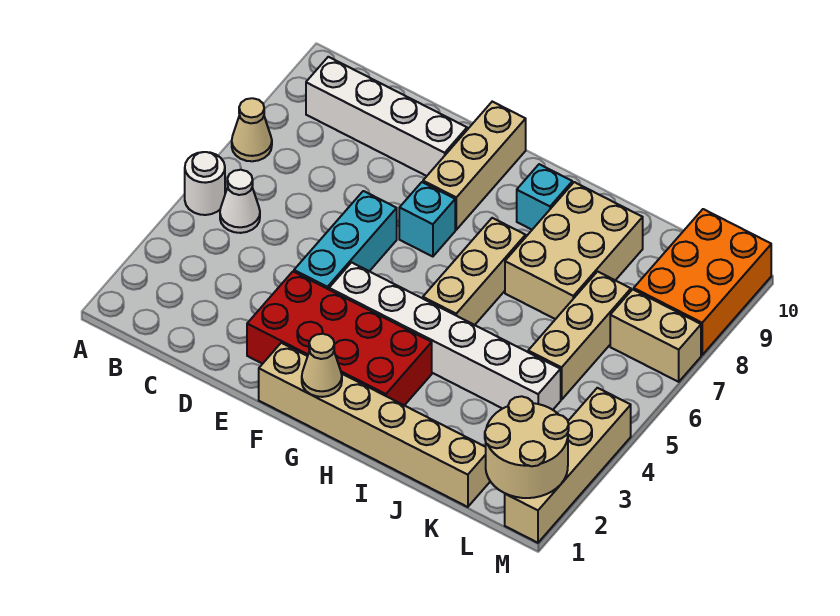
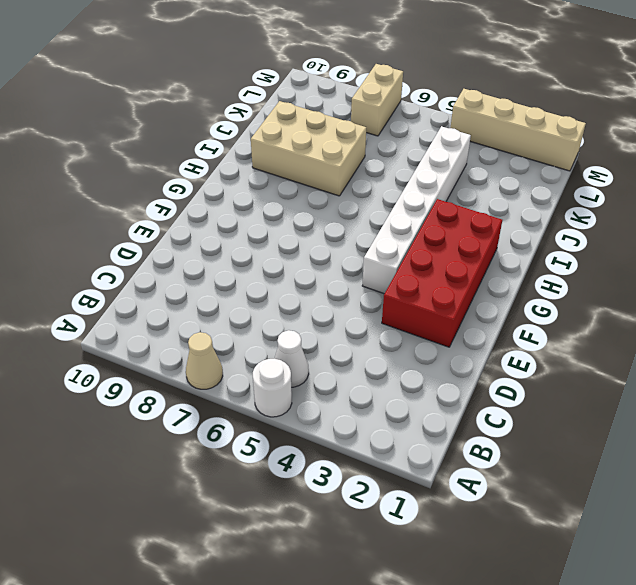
none -> white brick B9:E9 level 1
none -> cyan brick E4:E6 level 1
none -> tan brick F1:K1 level 1

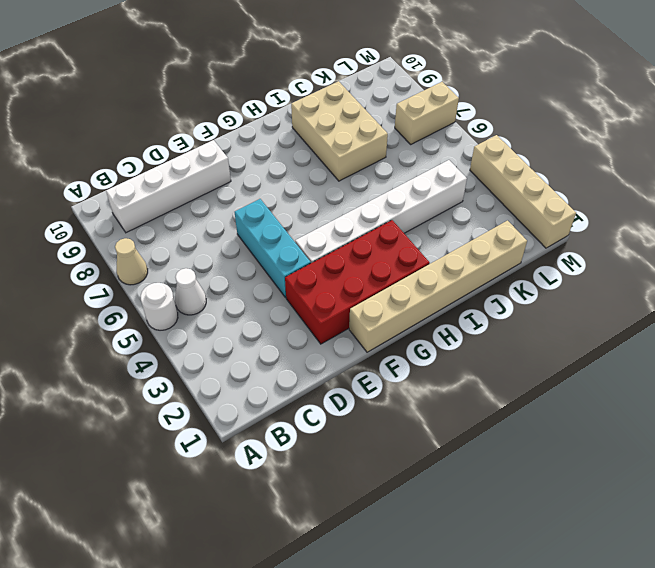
none -> cyan brick F7 level 1
none -> tan brick F8:F10 level 1
none -> tan brick H5:H7 level 1

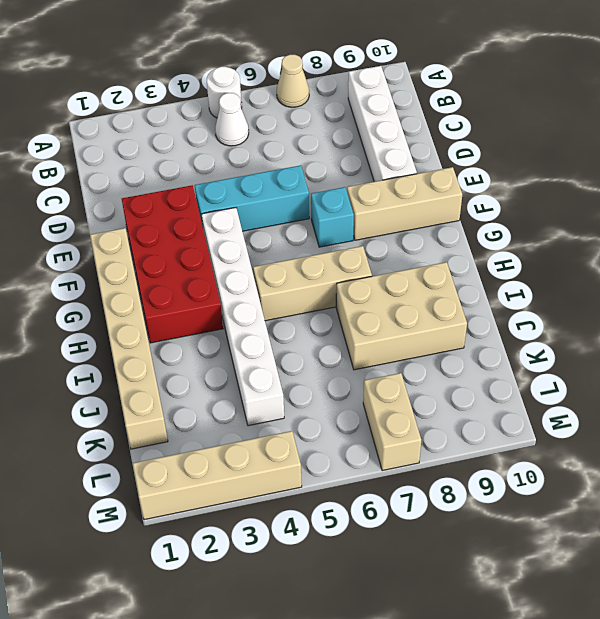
none -> cyan brick H9 level 1
none -> tan brick K5:K7 level 1
none -> orange brick L8:M10 level 1

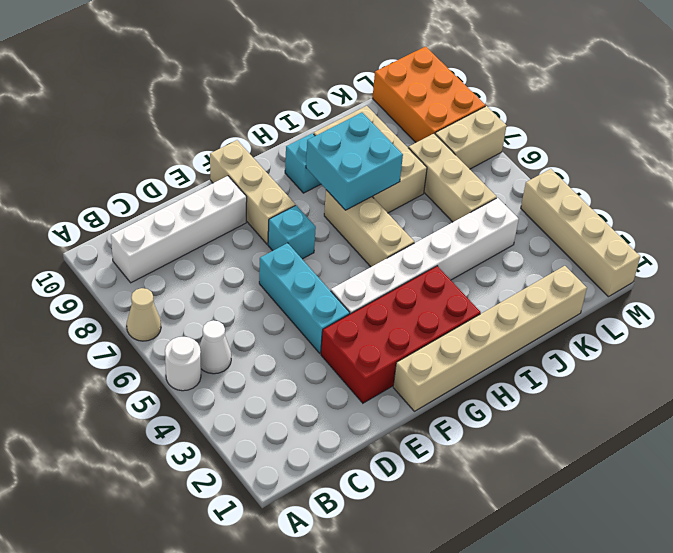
cyan brick H7:I8 level 2 -> none
none -> tan cone G1 level 2
none -> tan round brick L1:M2 level 2

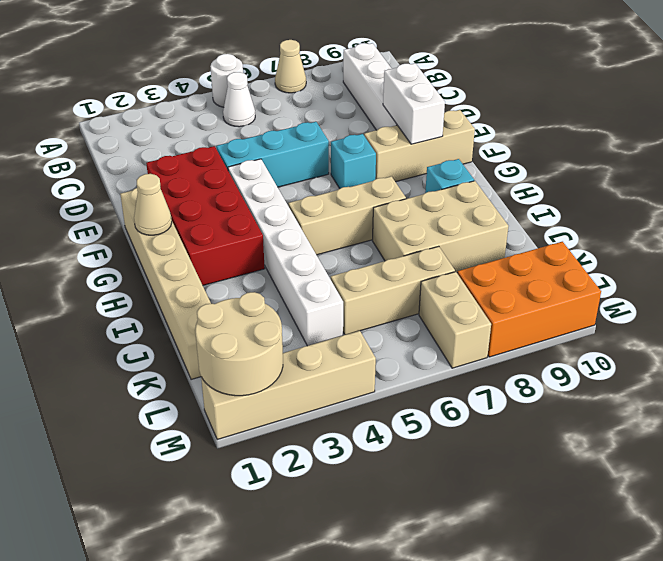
white brick E9:F9 level 2 -> none

